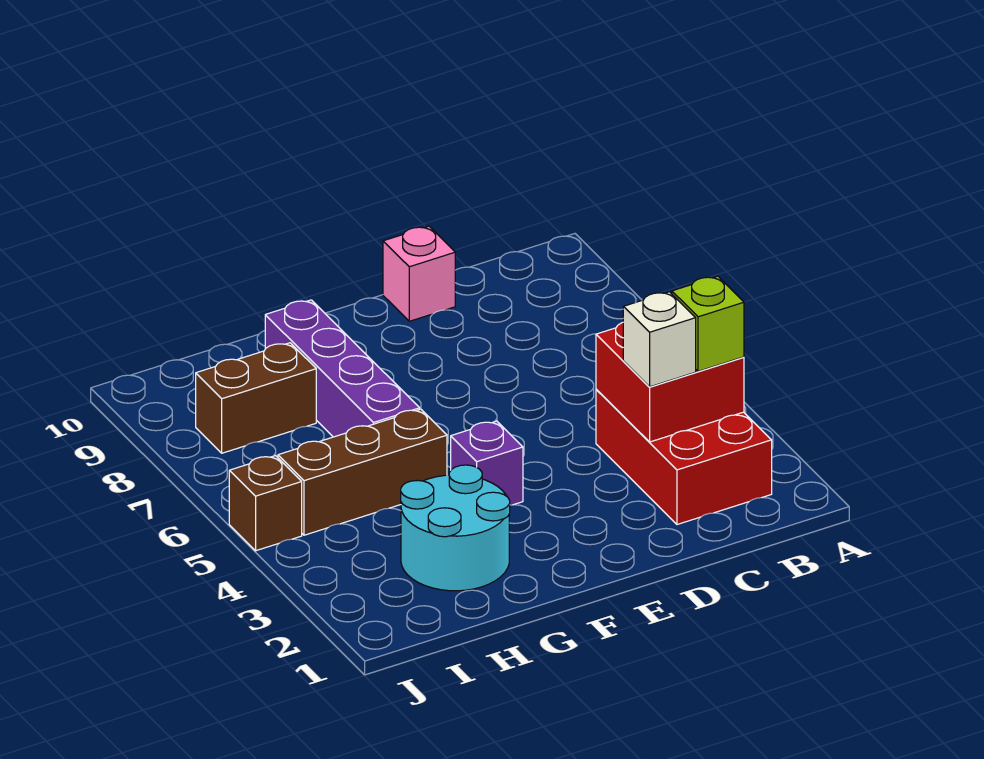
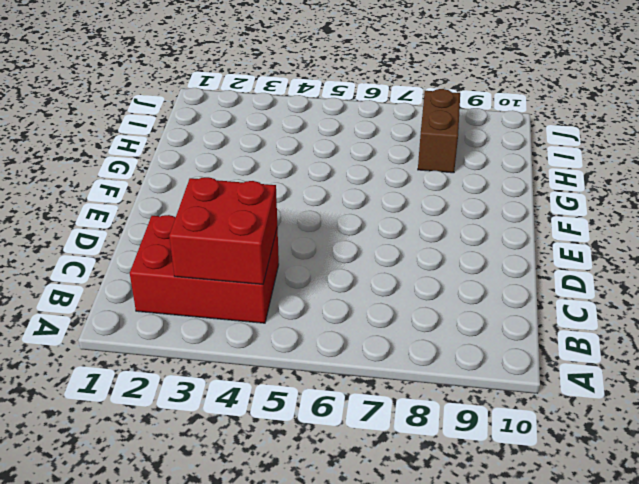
none -> pink brick D10 level 1
none -> purple brick F4 level 1

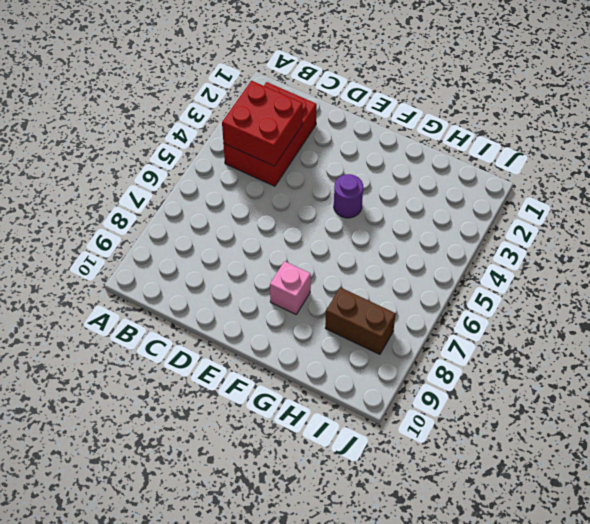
purple round brick F4 level 1 -> purple brick F4 level 1
pink brick F8 level 1 -> pink brick D10 level 1
none -> cyan round brick G2:H3 level 1
none -> brown brick G5:I5 level 1

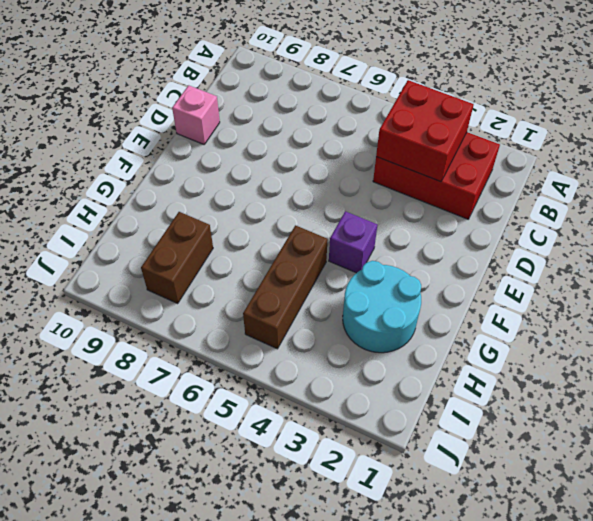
none -> purple brick G6:G9 level 1
none -> brown brick J5 level 1

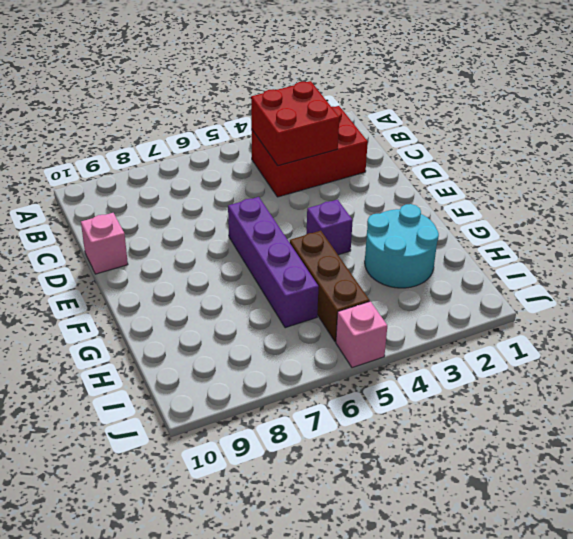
purple brick E6:H6 level 1 -> purple brick G6:G9 level 1
pink brick J5 level 1 -> brown brick J5 level 1
none -> brown brick H8:I8 level 1
none -> lime brick B3 level 3

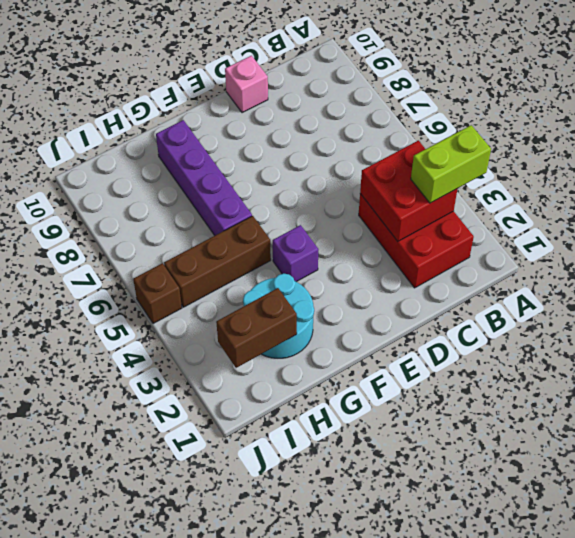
lime brick A3:B3 level 3 -> lime brick B3 level 3
brown brick H2:I2 level 2 -> brown brick H8:I8 level 1
none -> white brick C3 level 3

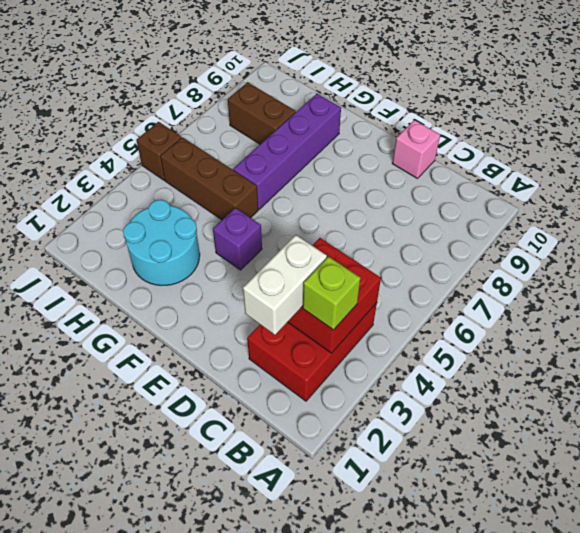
white brick C2:C3 level 3 -> white brick C3 level 3

